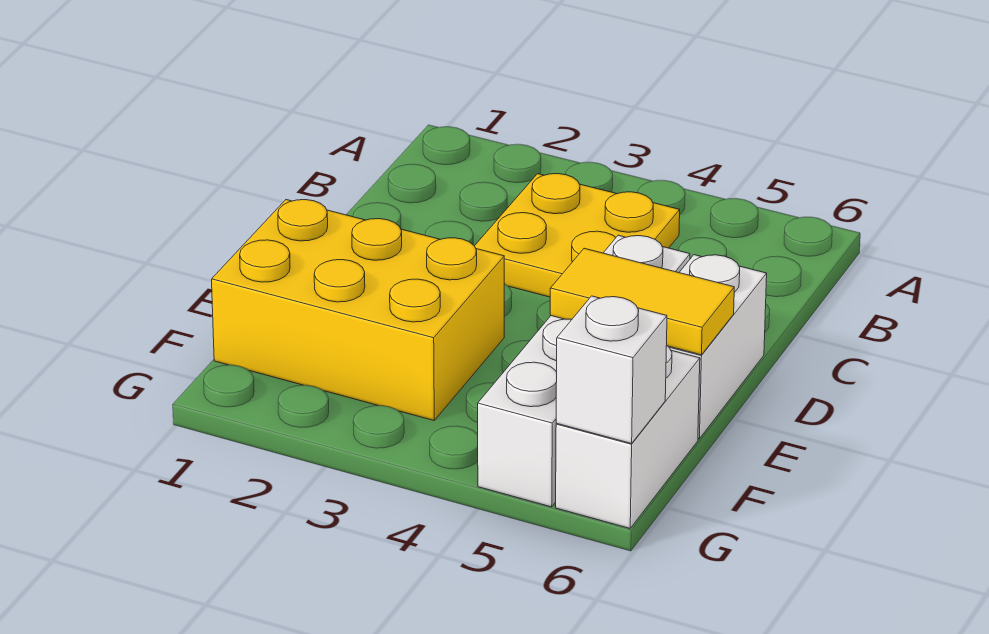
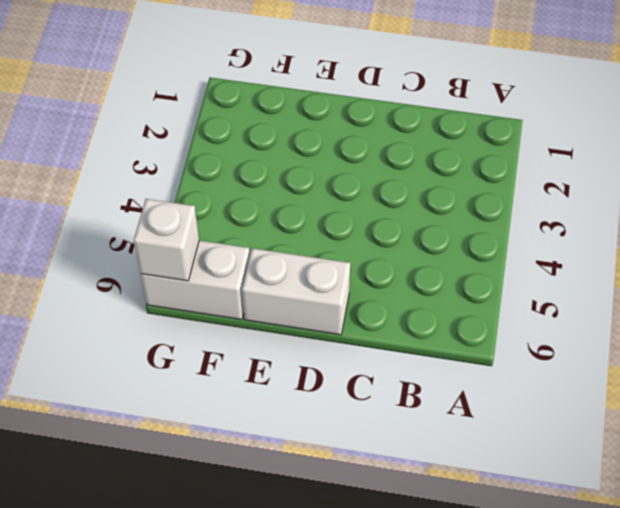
none -> yellow plate B3:C4 level 1
none -> white brick D5:G5 level 1

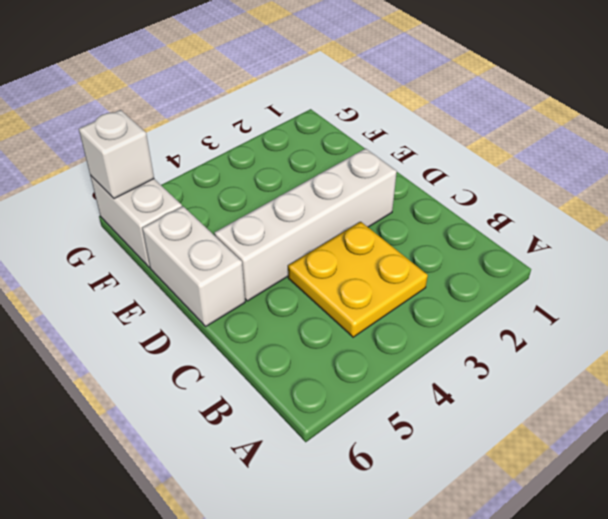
white brick D2:D5 level 1 -> white brick D5:G5 level 1
none -> yellow brick E1:F3 level 1
none -> yellow tile E5:E6 level 2

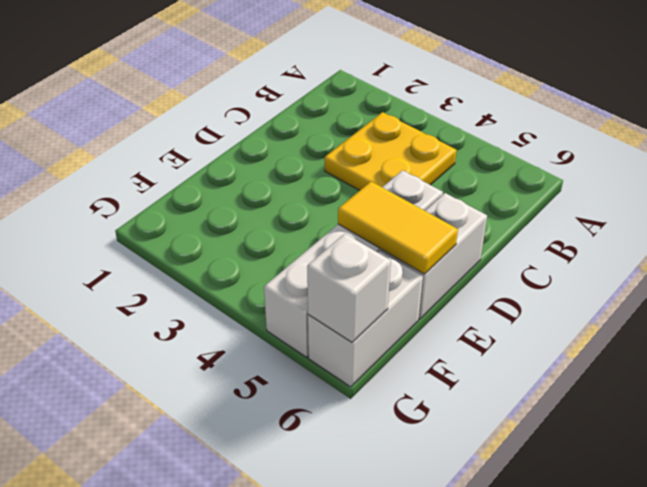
none -> yellow brick E1:F3 level 1

